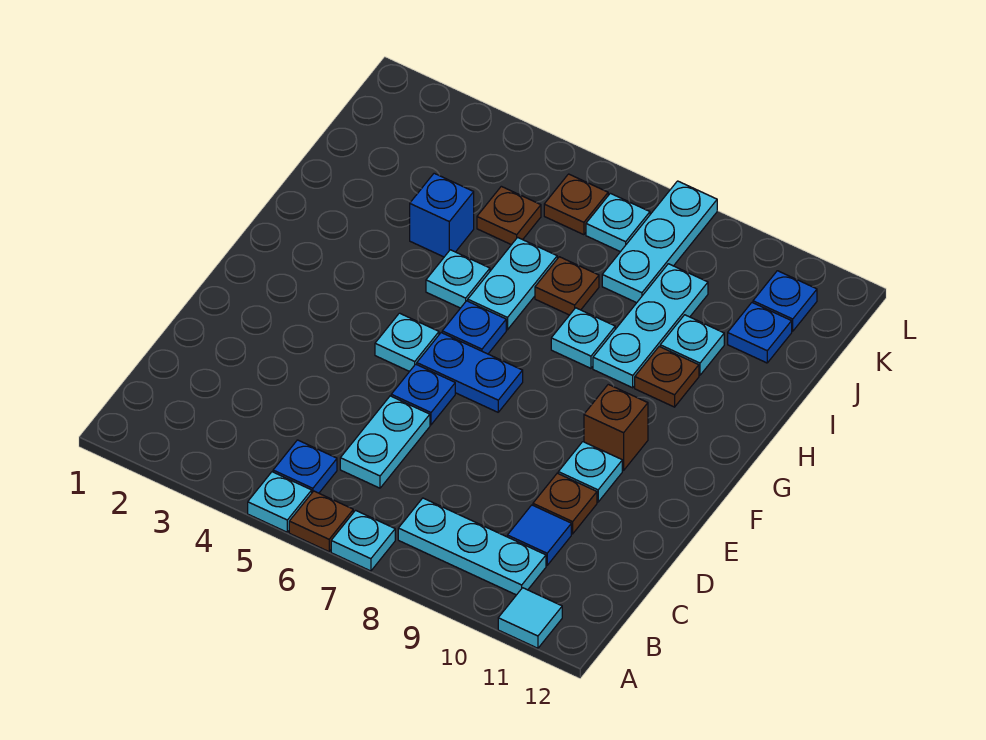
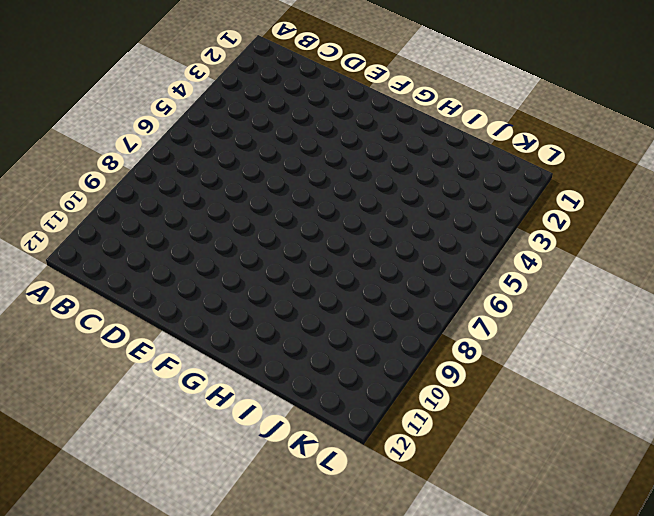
none -> cyan plate A5 level 1
none -> brown plate A6 level 1
none -> cyan plate A7 level 1

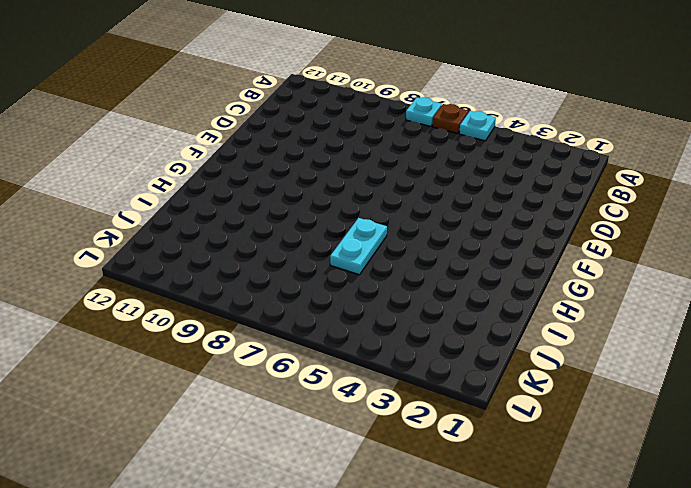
none -> cyan tile A11 level 1
none -> blue plate B5 level 1
none -> cyan plate B8:B10 level 1

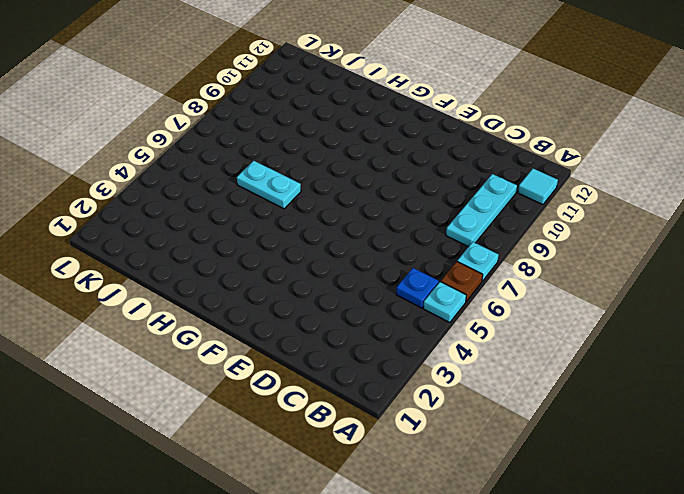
none -> cyan plate C6:D6 level 1
none -> blue tile C10 level 1
none -> brown plate D10 level 1

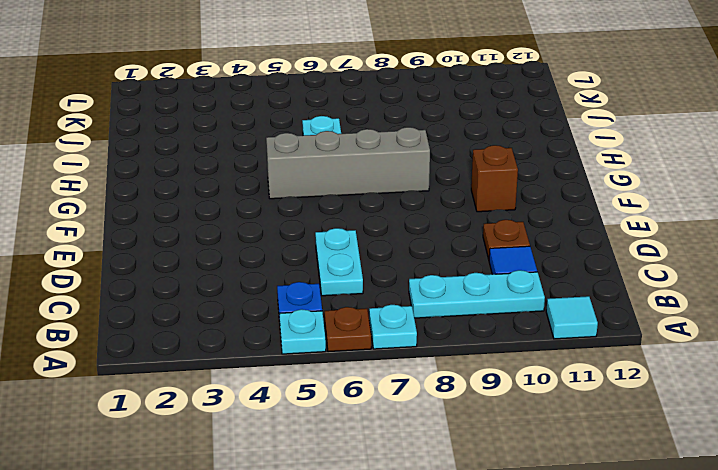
grey brick G5:G8 level 1 -> blue plate G6 level 1
none -> blue plate E6 level 1
none -> cyan plate E10 level 1
none -> cyan plate F5 level 1

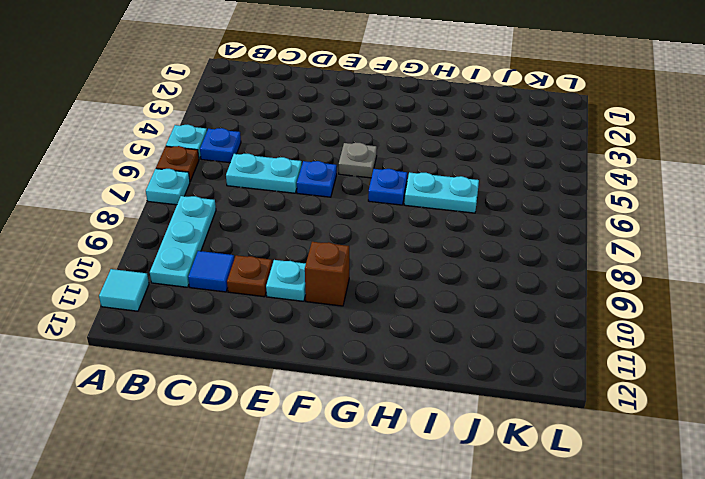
grey plate F5 level 1 -> cyan plate F5 level 1
none -> blue plate F6:F7 level 1
none -> cyan plate H5 level 1
none -> cyan plate H8 level 1

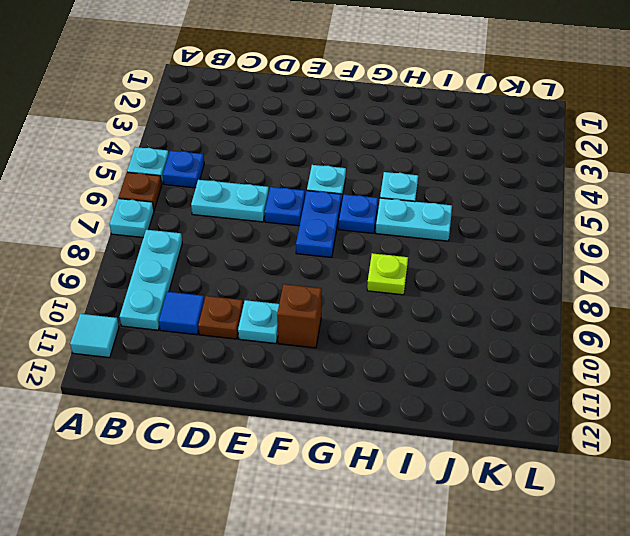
lime plate H8 level 1 -> cyan plate H8 level 1
none -> cyan plate H9:J9 level 1
none -> brown plate H10 level 1
none -> blue brick I4 level 1

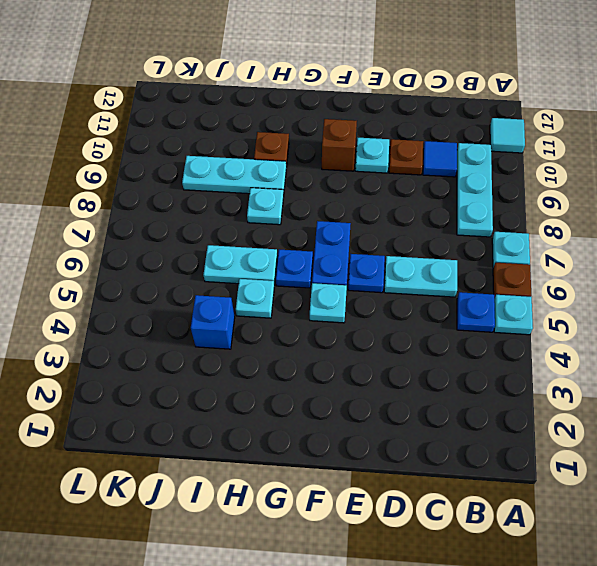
none -> brown plate I7 level 1
none -> cyan plate I10 level 1
none -> brown plate J5 level 1

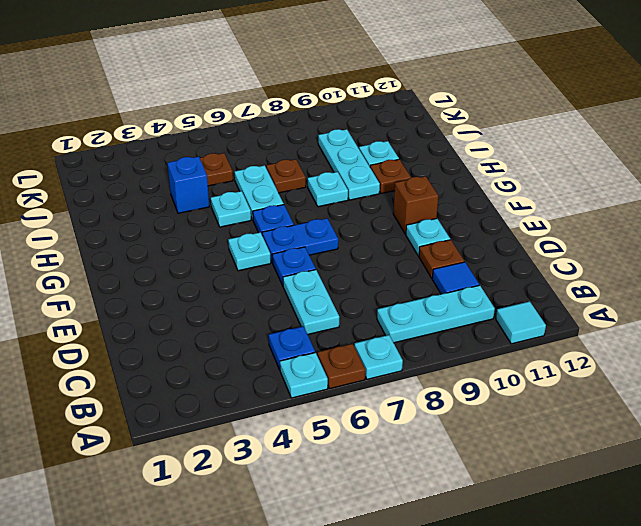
none -> cyan plate J8:L8 level 1
none -> blue plate J11 level 1
none -> brown plate K6 level 1

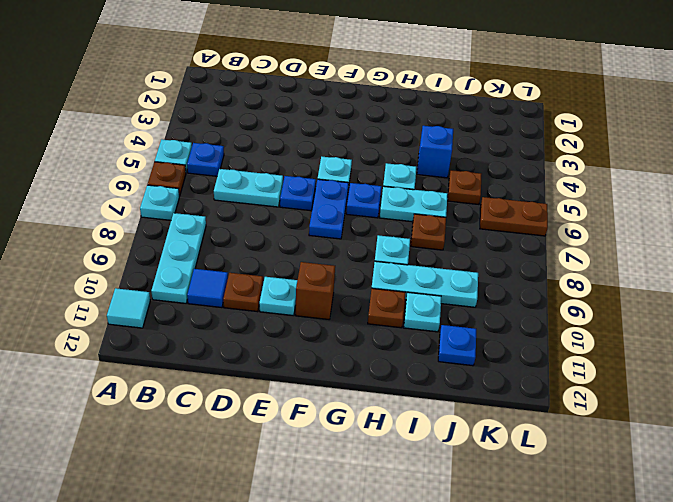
brown plate K6:L6 level 1 -> brown plate K6 level 1
none -> cyan plate J8:L8 level 1
none -> cyan plate K7 level 1
none -> blue plate K11 level 1

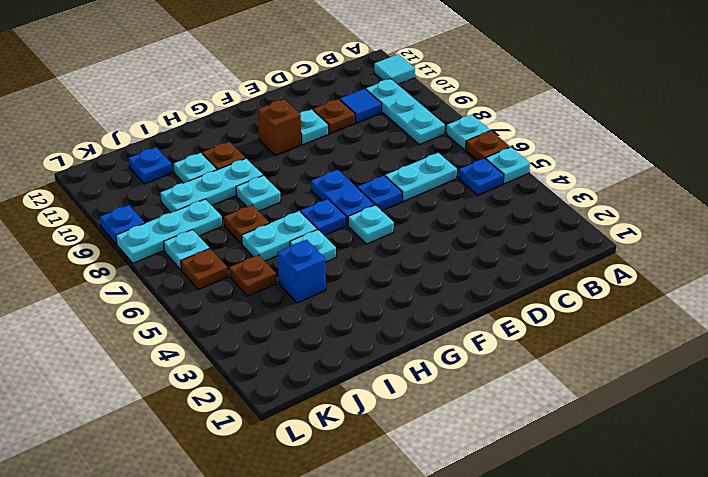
blue plate L9 level 1 -> blue plate K11 level 1

